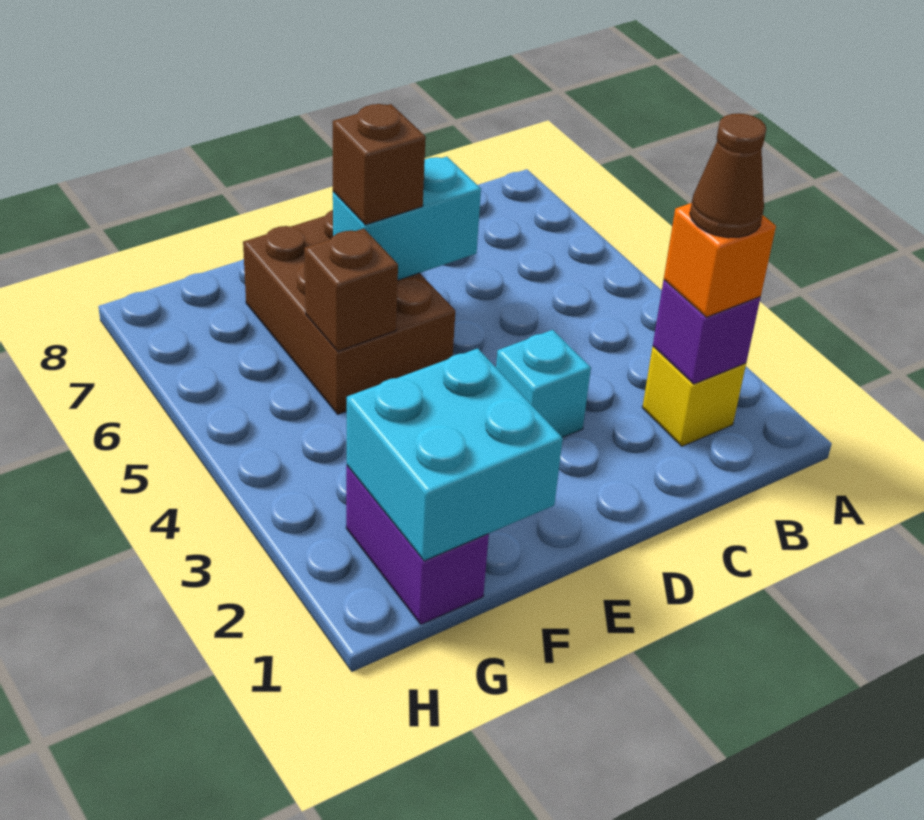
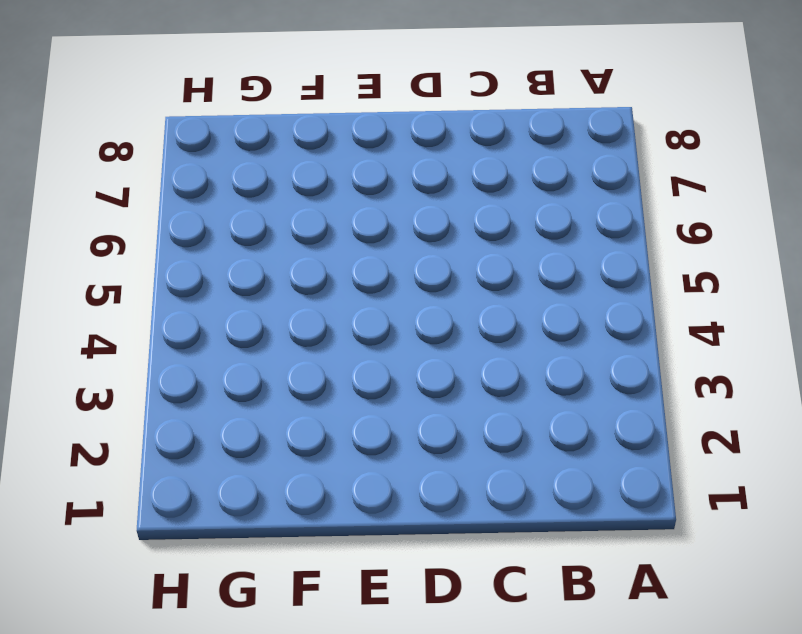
none -> yellow brick B2 level 1
none -> cyan brick D3 level 1

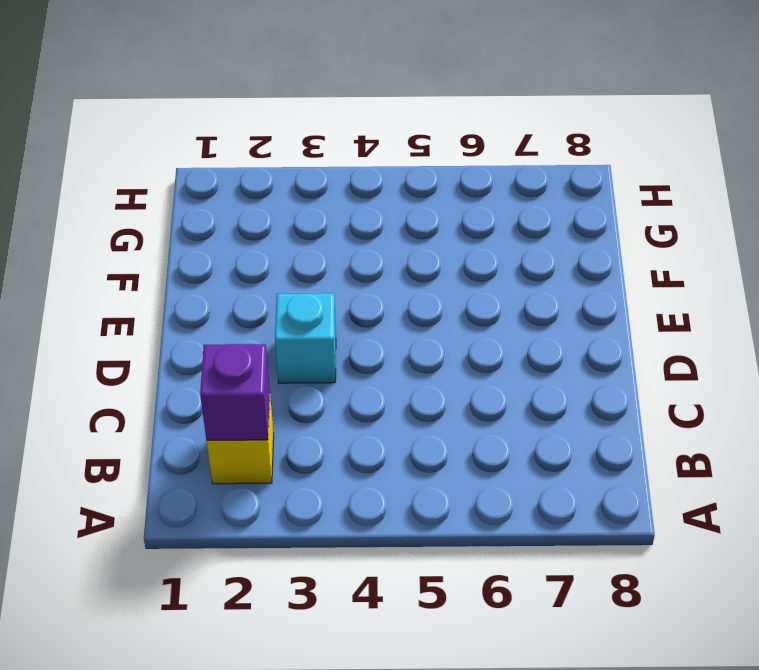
none -> brown brick E5:F7 level 1
none -> purple brick G1:G2 level 1

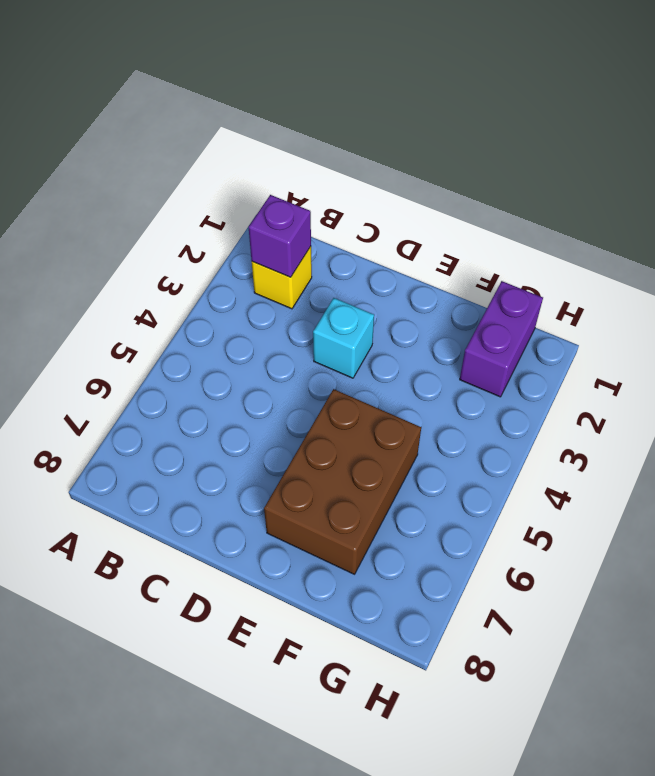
none -> cyan brick D6:E6 level 2
none -> cyan brick F1:G2 level 2

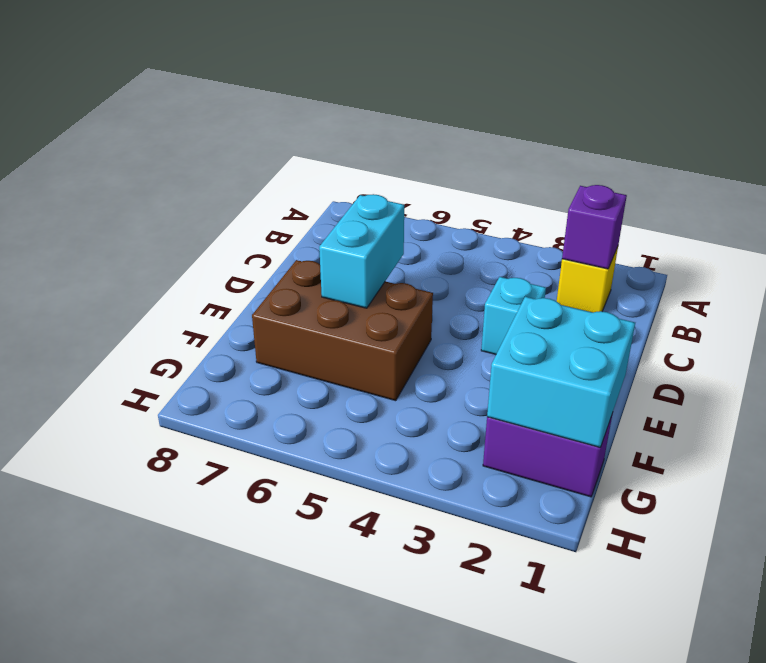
none -> brown brick F5 level 2
none -> orange brick B2 level 3

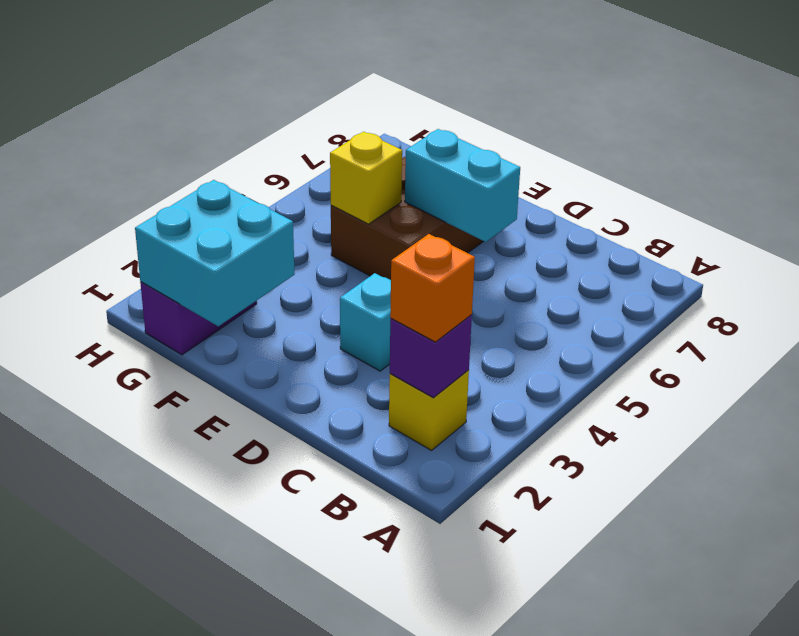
yellow brick F5 level 2 -> brown brick F5 level 2
none -> brown brick E6 level 3
none -> brown cone B2 level 4

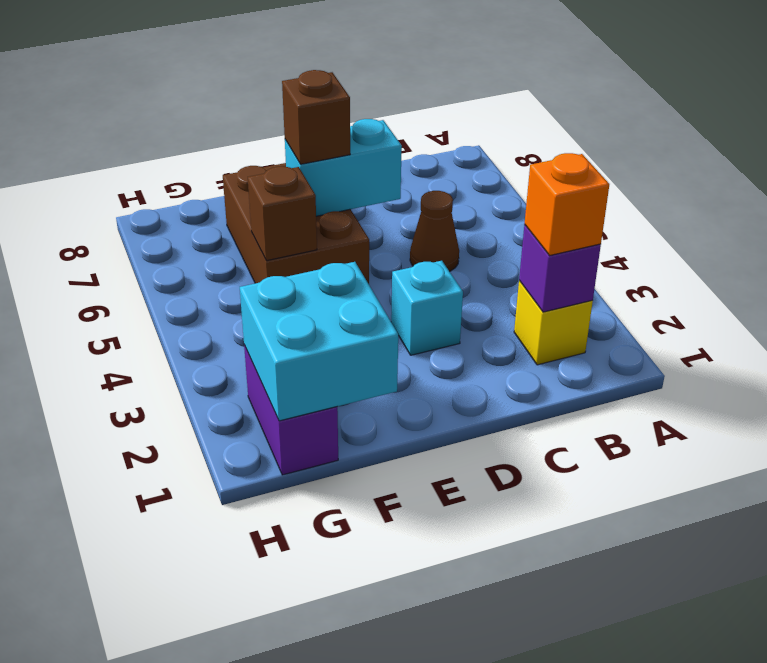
brown cone C5 level 1 -> brown cone B2 level 4

